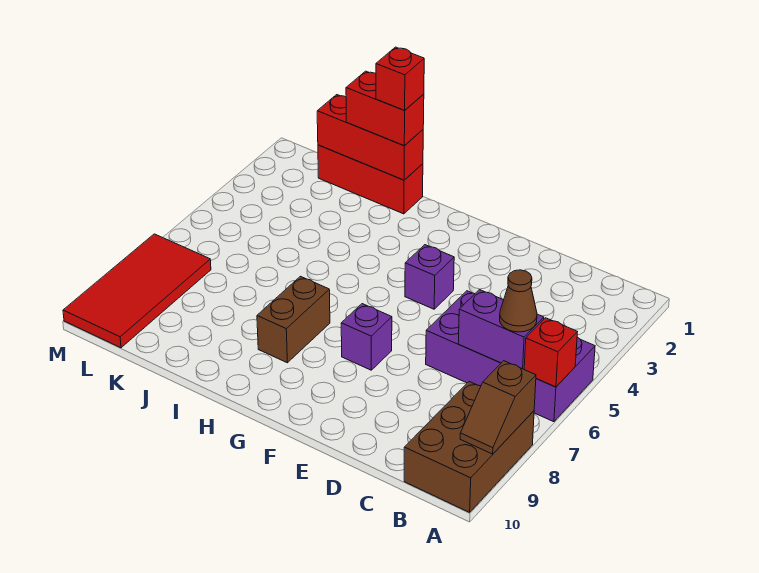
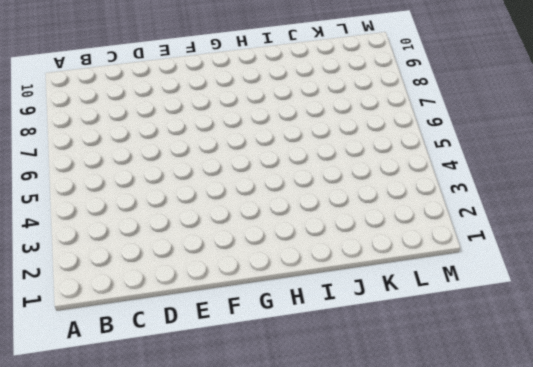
none -> purple brick A5:D6 level 1
none -> brown brick A8:B10 level 1
none -> purple brick F4 level 1

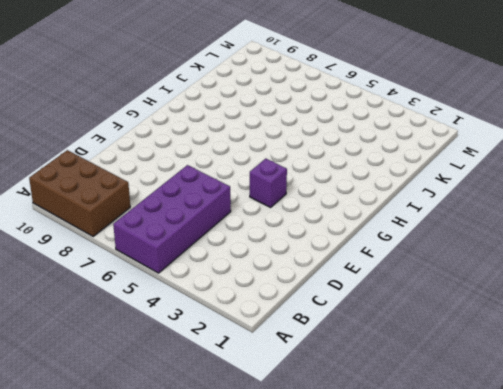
none -> purple brick F7 level 1
none -> brown brick H7:H8 level 1
none -> red brick I1:K1 level 1

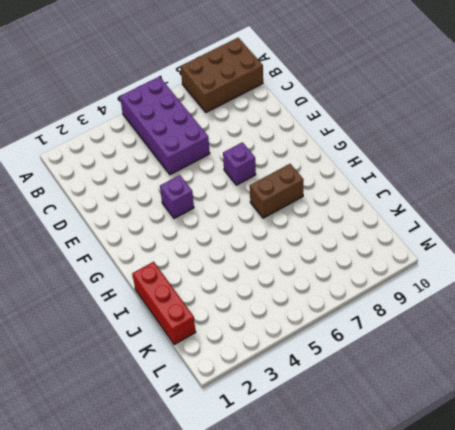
none -> red tile L7:M10 level 1
none -> red brick A6 level 2
none -> brown slope A8:A9 level 2 top 8

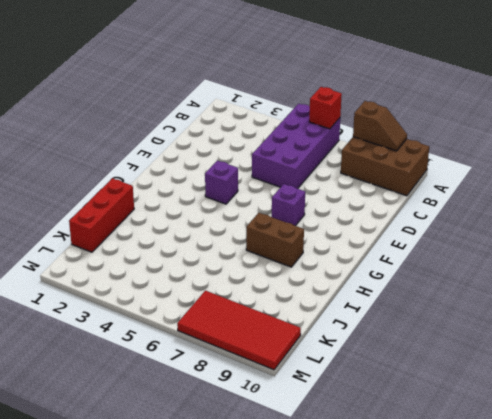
none -> purple brick B6:C6 level 2
none -> red brick I1:K1 level 2
none -> brown cone B6 level 3

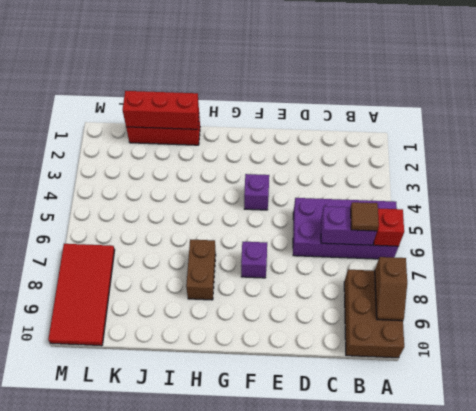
brown tile B6 level 3 -> brown cone B6 level 3
none -> red brick I1:J1 level 3
none -> red brick I1 level 4

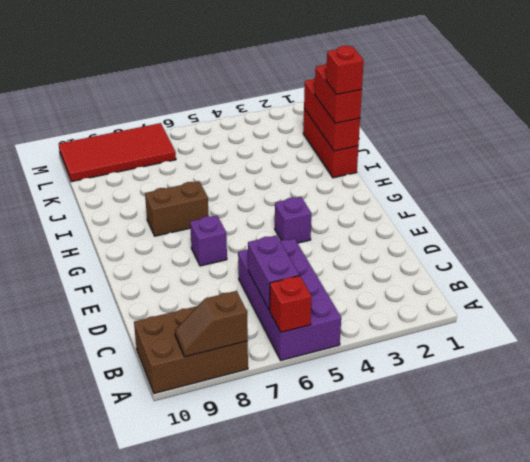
none -> brown cone B6 level 3

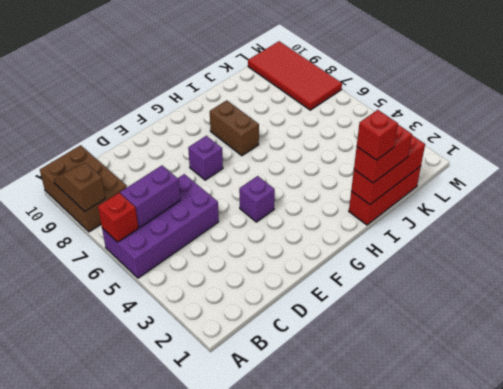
none -> brown cone B6 level 3

